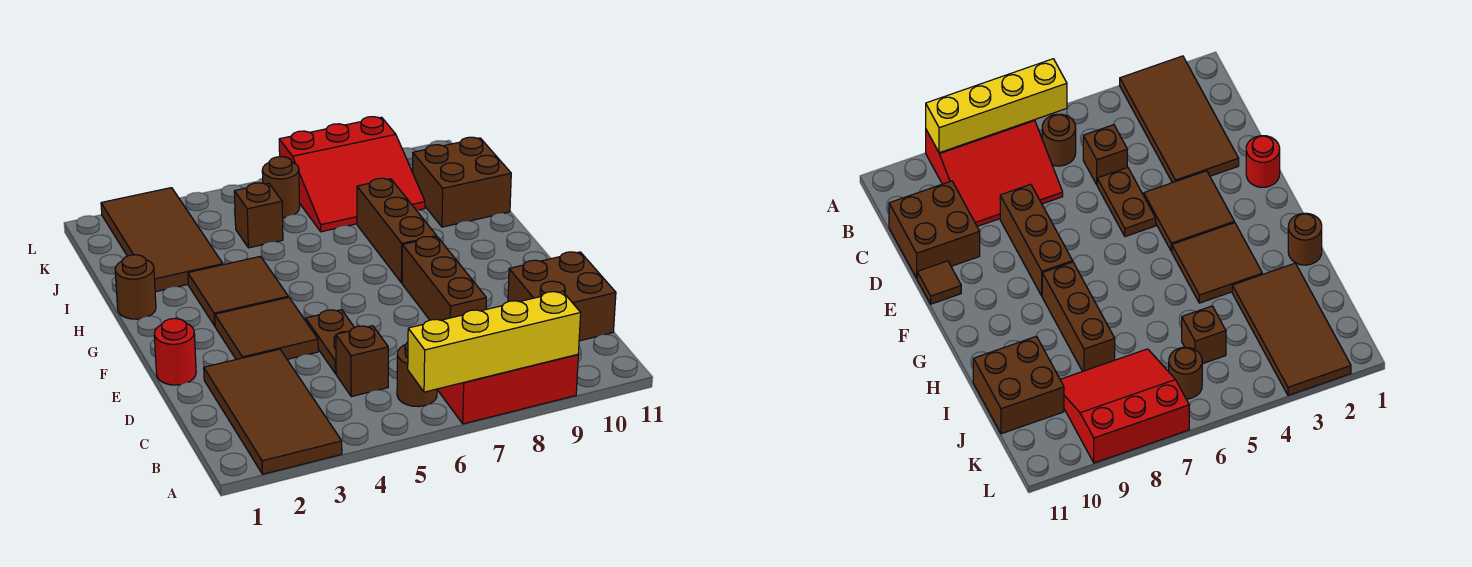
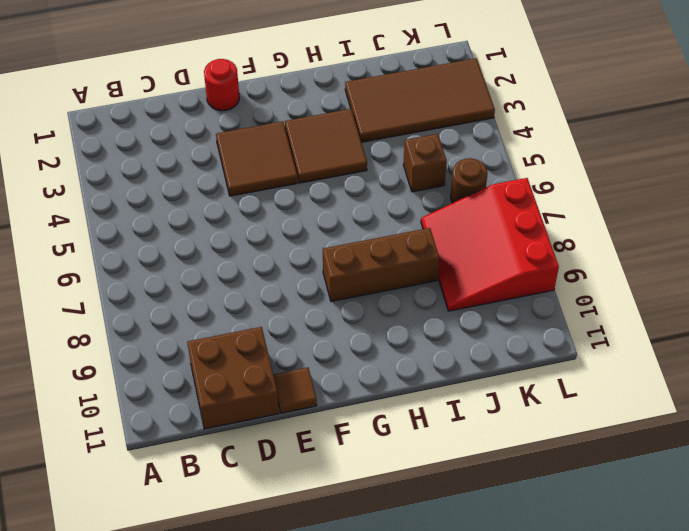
none -> brown tile A2:D3 level 1
none -> red slope A7:C9 level 1 top A
none -> brown round brick B6 level 1

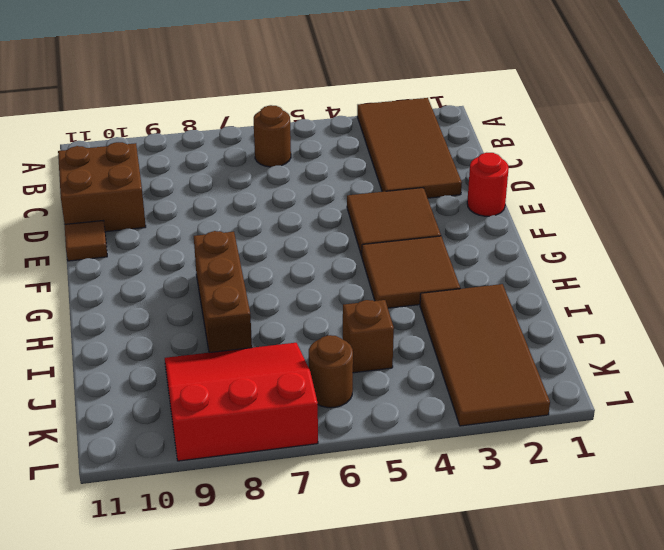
none -> red slope A7:C9 level 1 top A
none -> brown brick C5 level 1
none -> brown plate D5:E5 level 1

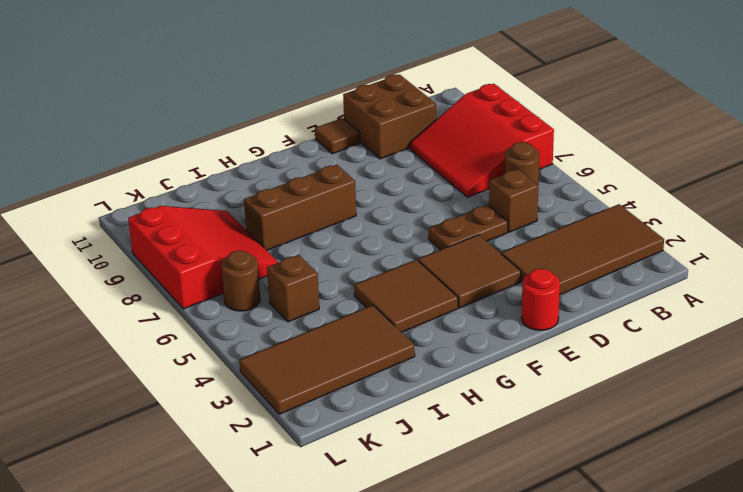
none -> brown brick D8:F8 level 1
none -> brown round brick H1 level 1
none -> brown brick I10:J11 level 1

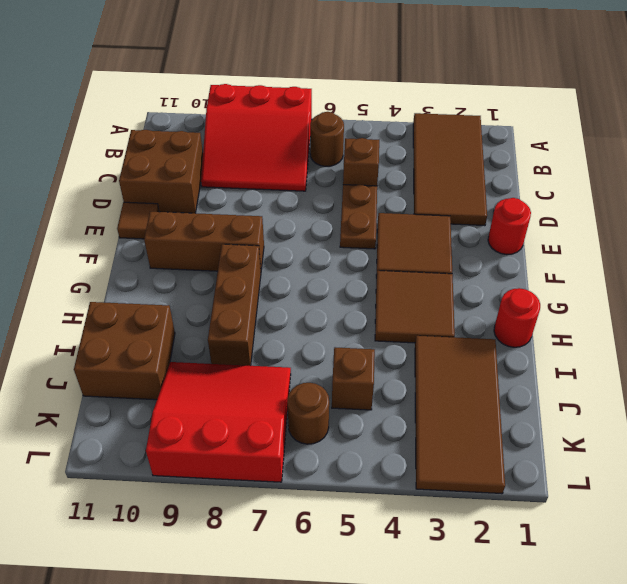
brown brick F8:F10 level 1 -> brown brick D8:F8 level 1
red round brick H1 level 1 -> brown round brick H1 level 1
none -> yellow brick A6:A9 level 2

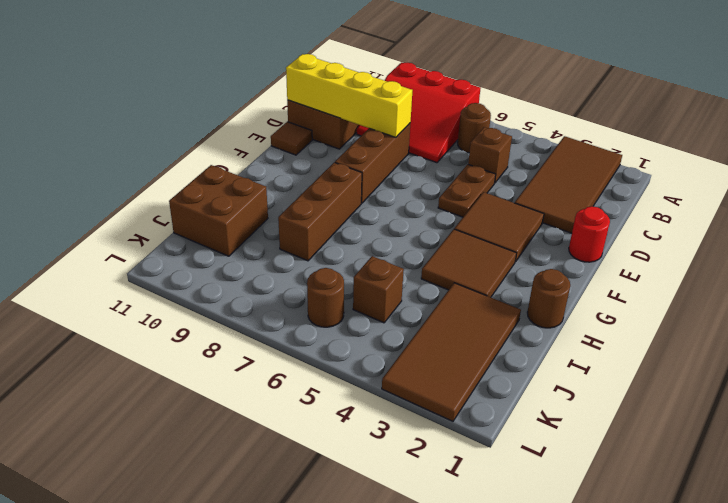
yellow brick D8:D11 level 2 -> yellow brick A6:A9 level 2
none -> red slope J7:L9 level 1 top L

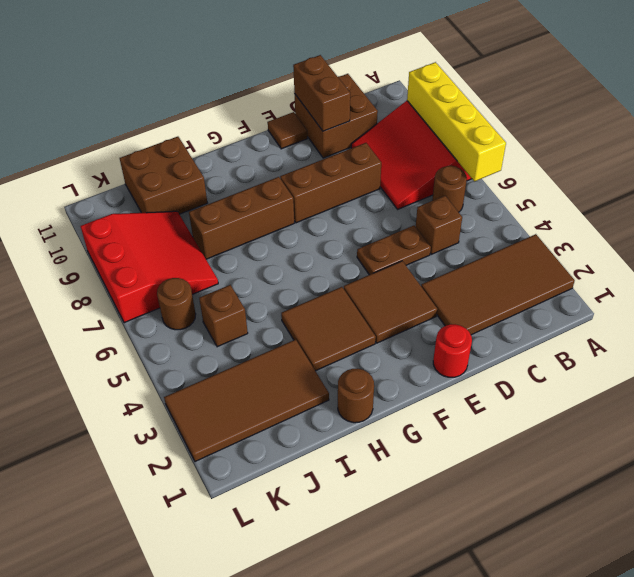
brown brick D10:D11 level 2 -> none

